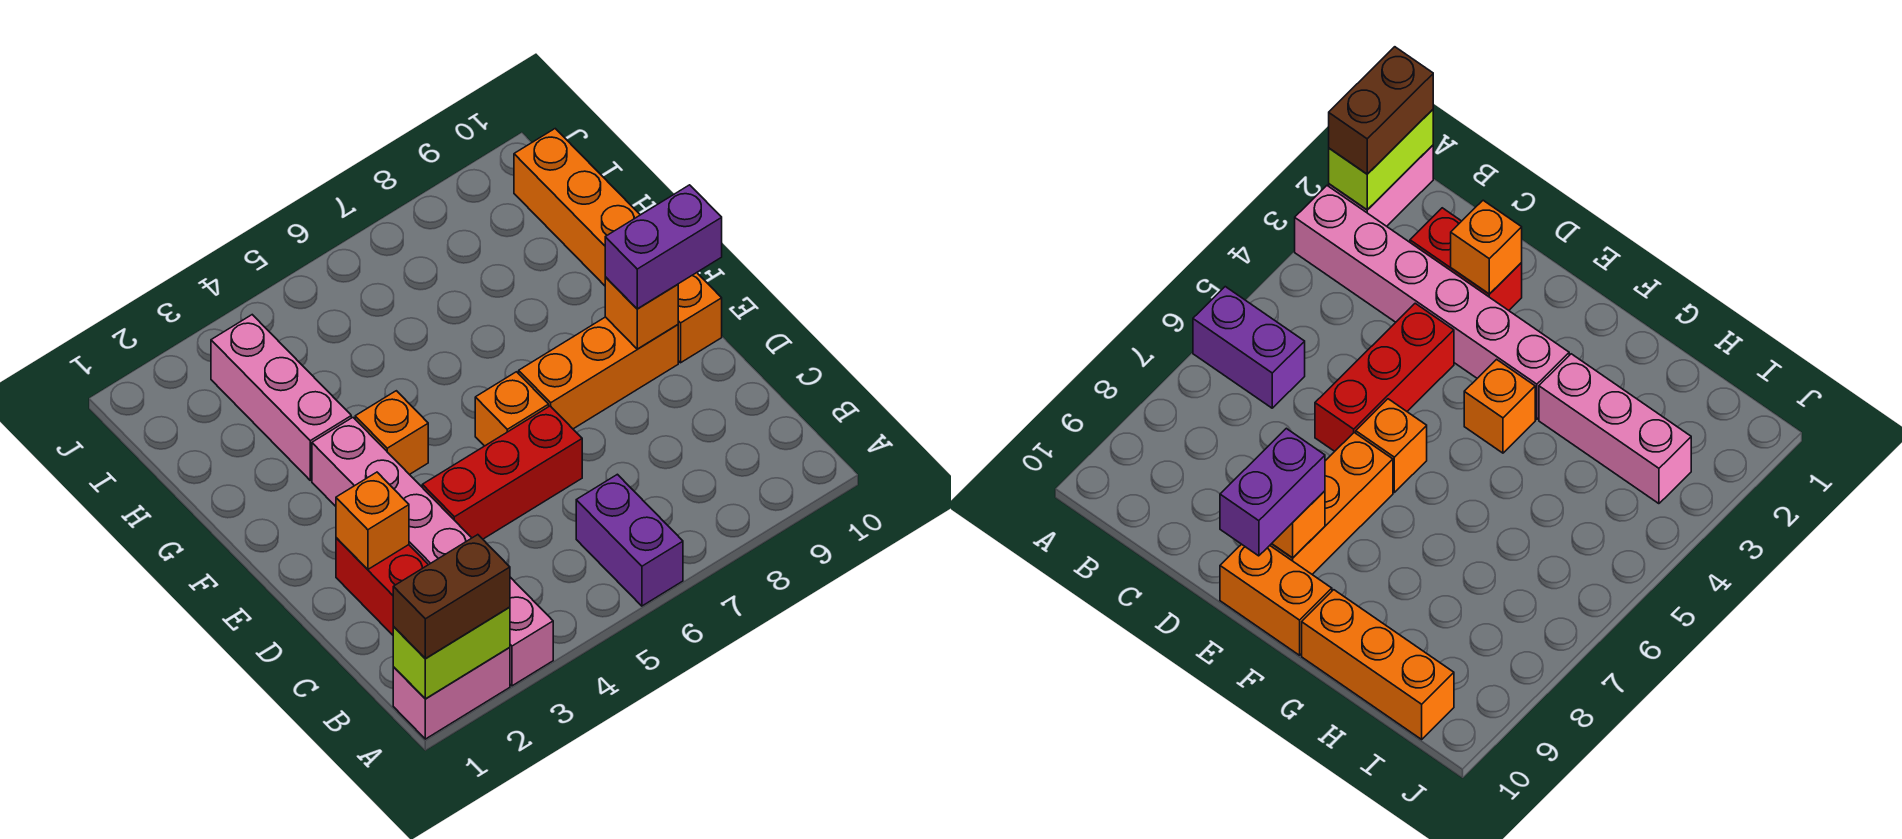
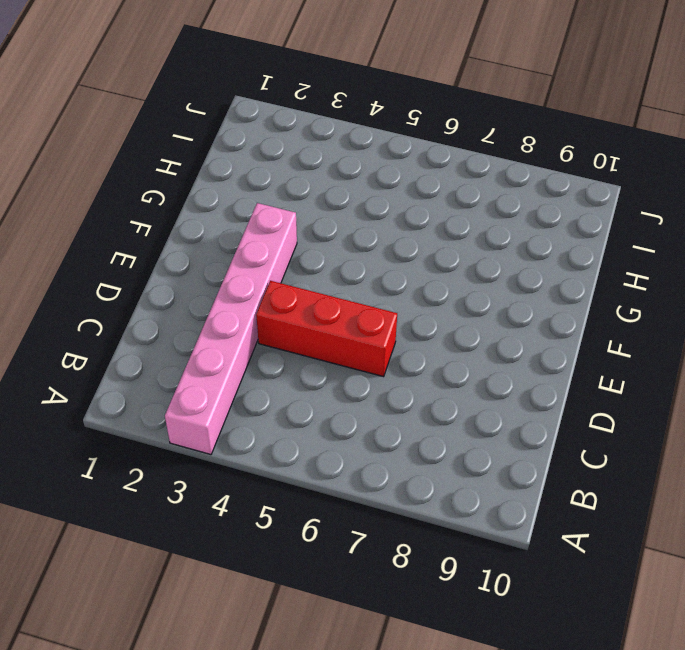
none -> pink brick A1:A2 level 1
none -> purple brick A6:B6 level 1
none -> red brick C2:D2 level 1

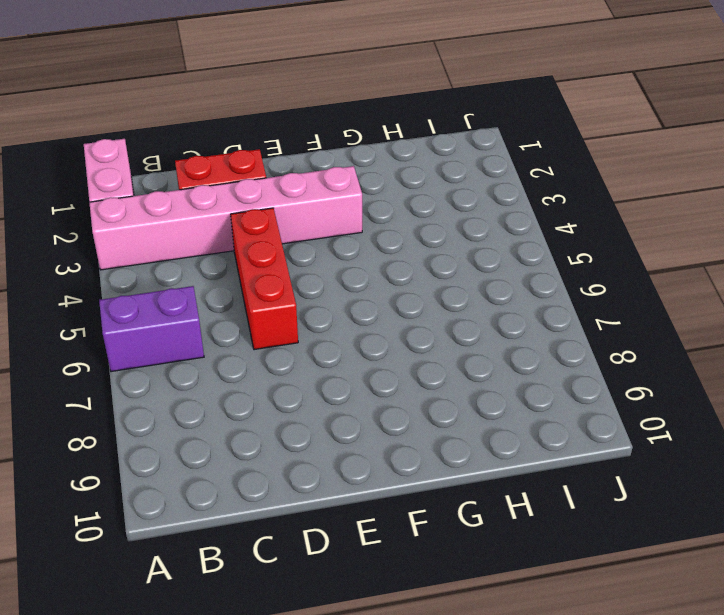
none -> orange brick E6 level 1
none -> orange brick E7:E9 level 1
none -> orange brick E10:F10 level 1

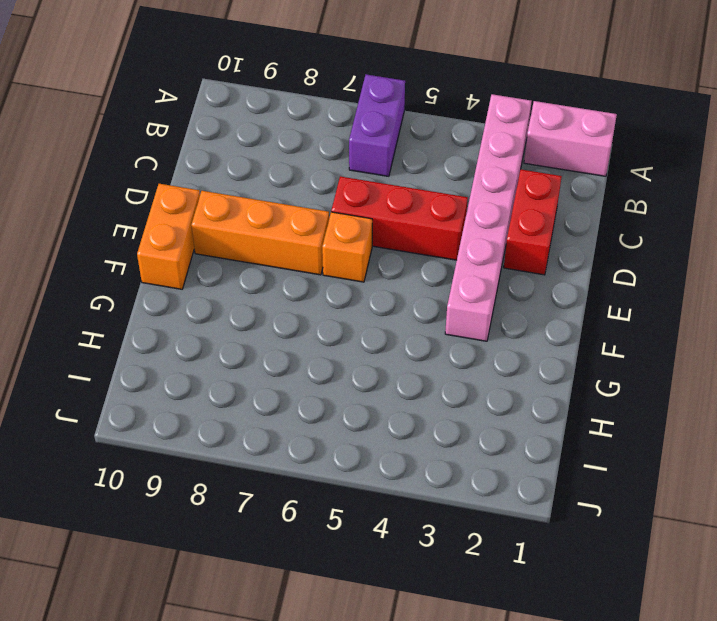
none -> orange brick F4 level 1
none -> pink brick G3:I3 level 1
none -> orange brick G10:I10 level 1

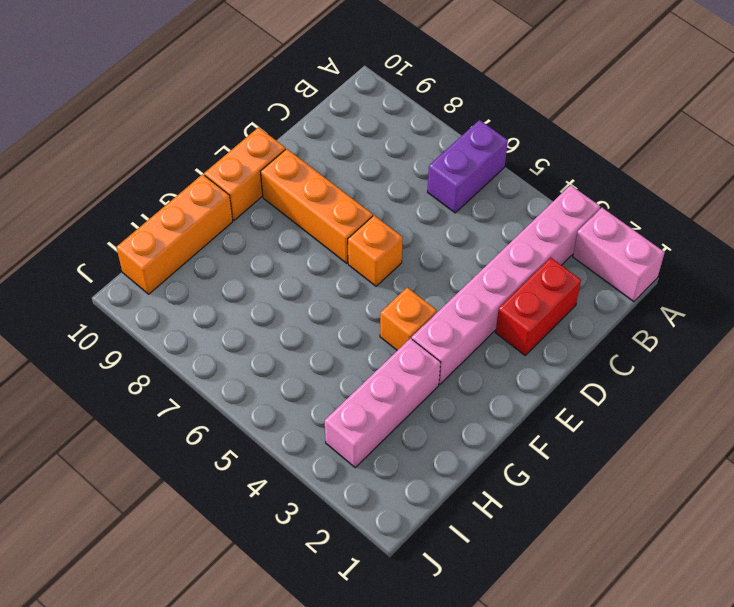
none -> red brick D4:D6 level 1
none -> lime brick A1:A2 level 2
none -> orange brick D2 level 2

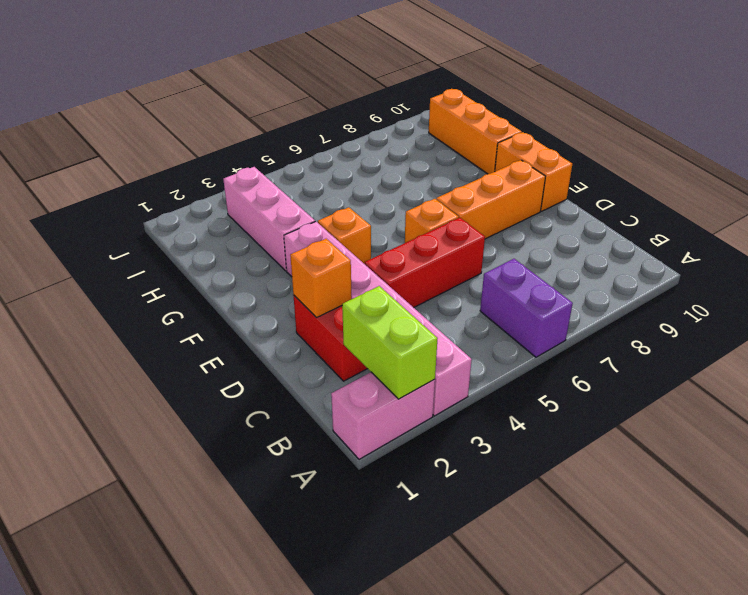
lime brick A2:B2 level 2 -> lime brick A1:A2 level 2
none -> orange brick E9 level 2
none -> brown brick A1:A2 level 3
none -> purple brick E9:E10 level 3

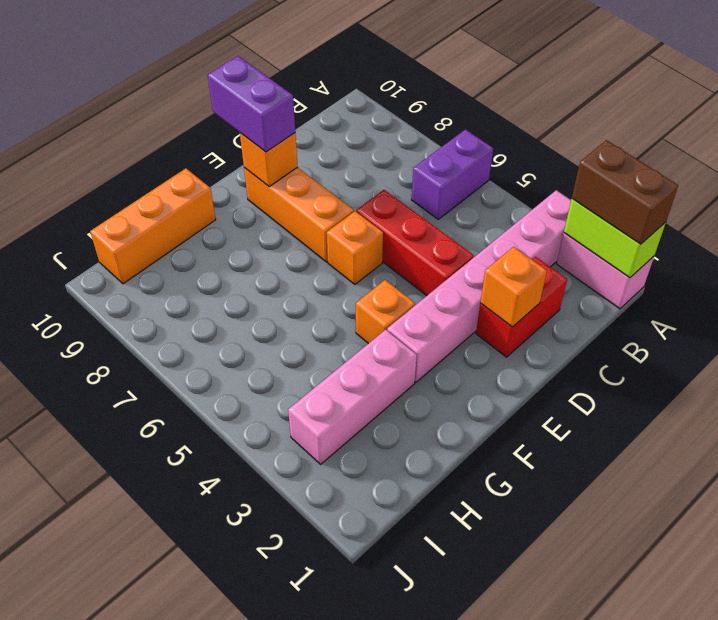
none -> orange brick E10:F10 level 1

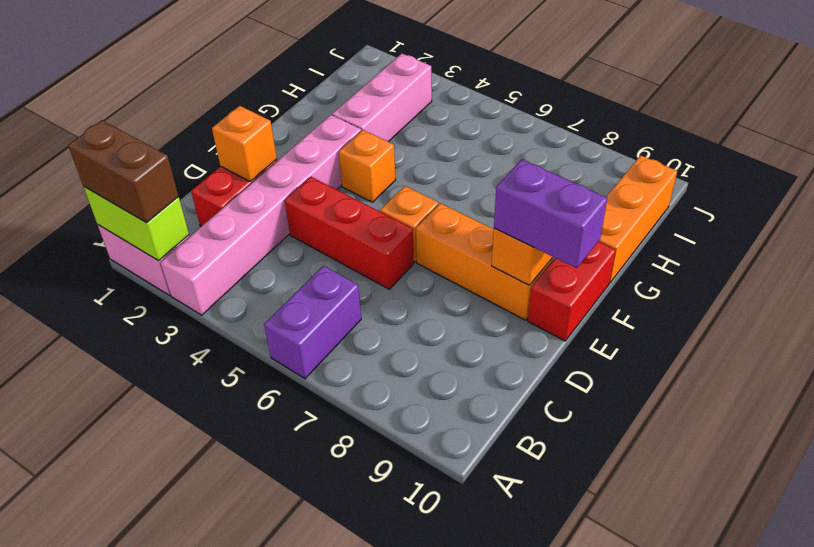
red brick E10:F10 level 1 -> orange brick E10:F10 level 1

